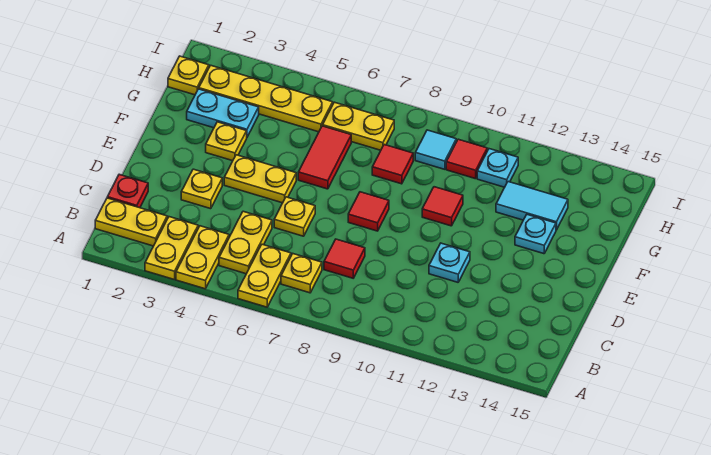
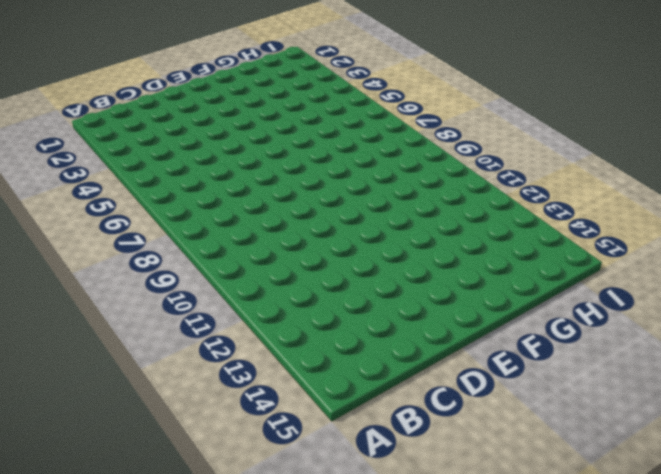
none -> yellow plate A3:B3 level 1
none -> yellow plate A4:B4 level 1
none -> yellow plate A6:B6 level 1

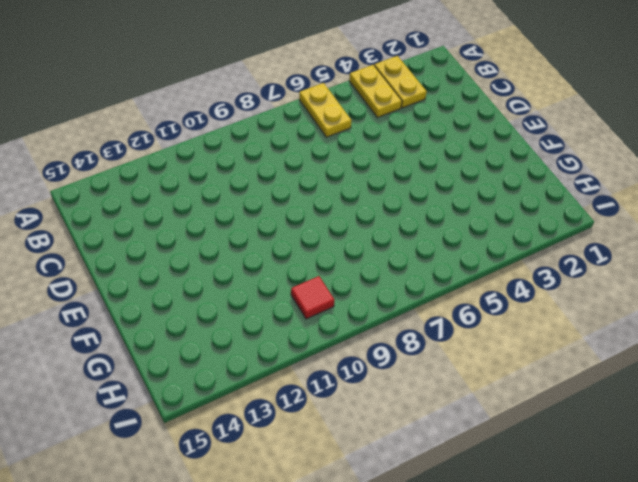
none -> yellow plate B1:B2 level 1
none -> yellow plate B5:C5 level 1
none -> yellow plate B7 level 1

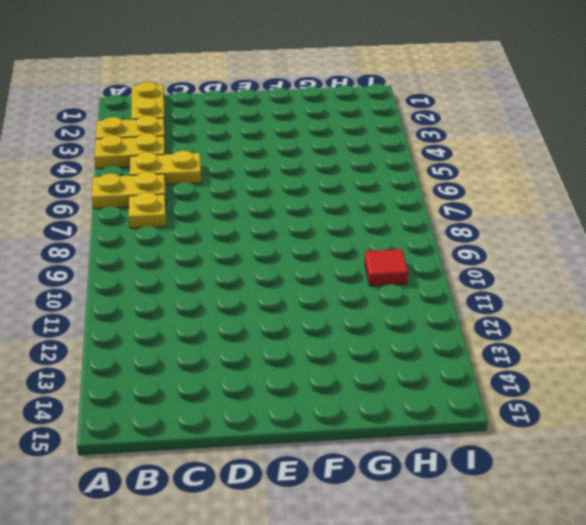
none -> red plate C1 level 1
none -> red tile C8 level 1
none -> yellow plate D3 level 1

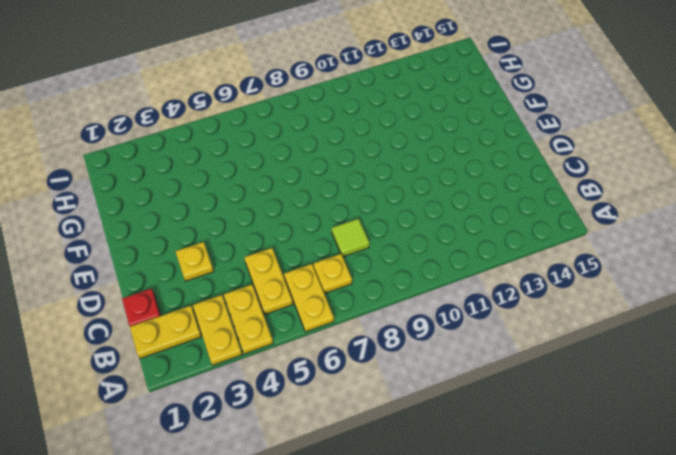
lime tile C8 level 1 -> red tile C8 level 1
none -> yellow plate D6 level 1
none -> cyan plate D11 level 1
none -> yellow plate E4:E5 level 1

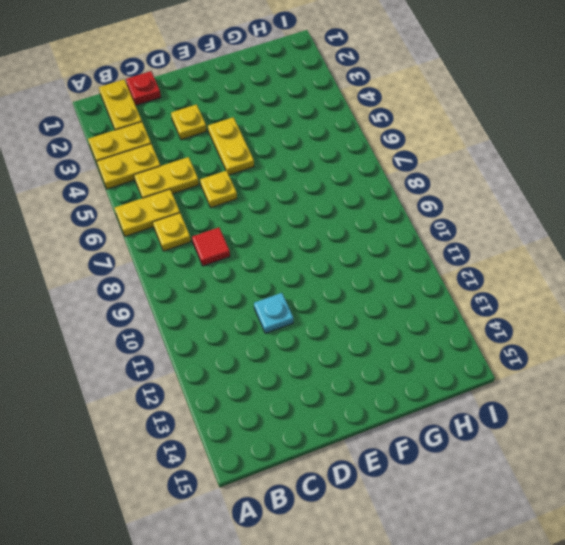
none -> red tile E8 level 1
none -> yellow plate F3 level 1
none -> red tile F6:G6 level 1

